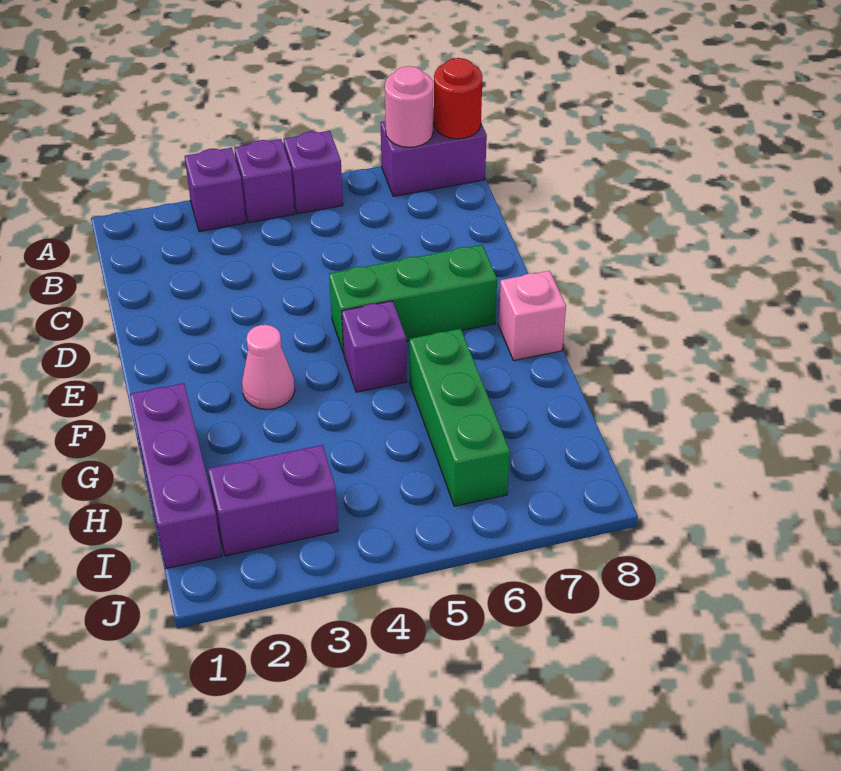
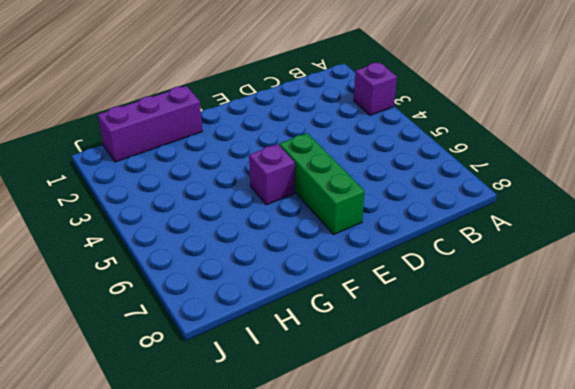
none -> purple brick A4 level 1
none -> purple brick A5 level 1
none -> purple brick A7:A8 level 1

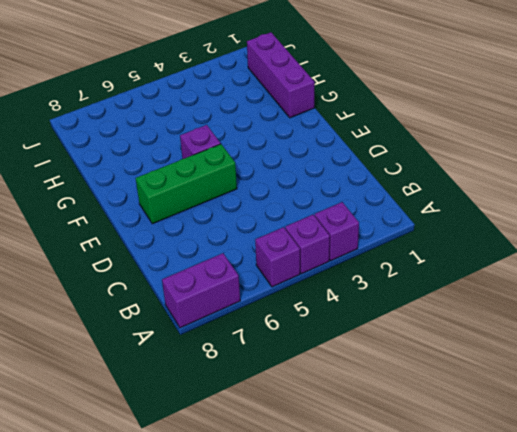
none -> pink cone F3 level 1
none -> pink brick F8 level 1
none -> green brick G6:I6 level 1

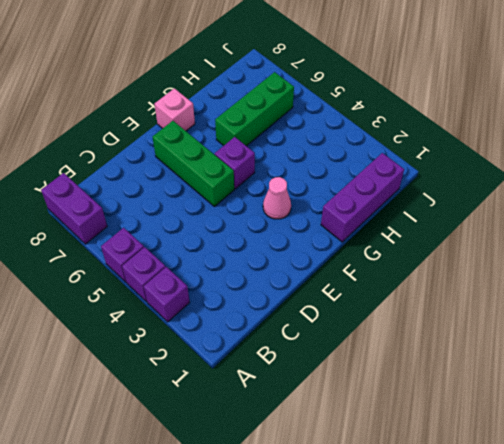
none -> purple brick I2:I3 level 1
none -> pink round brick A7 level 2
none -> red round brick A8 level 2

